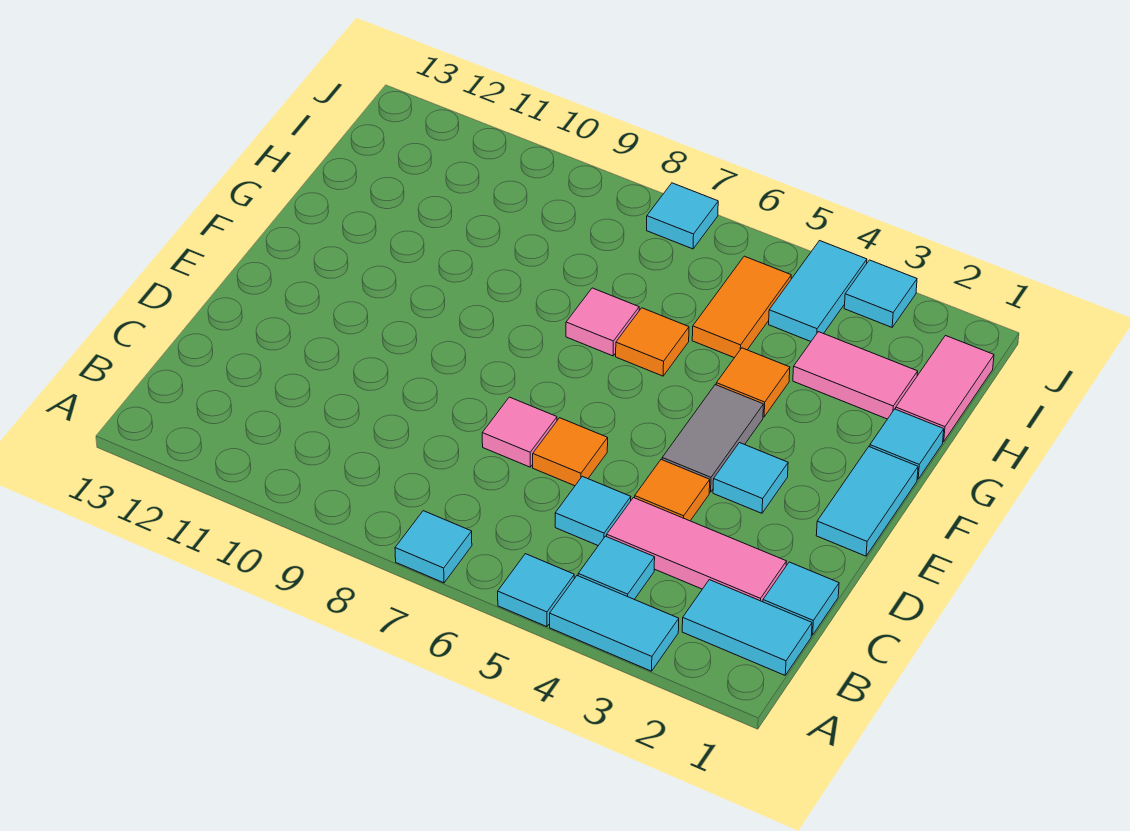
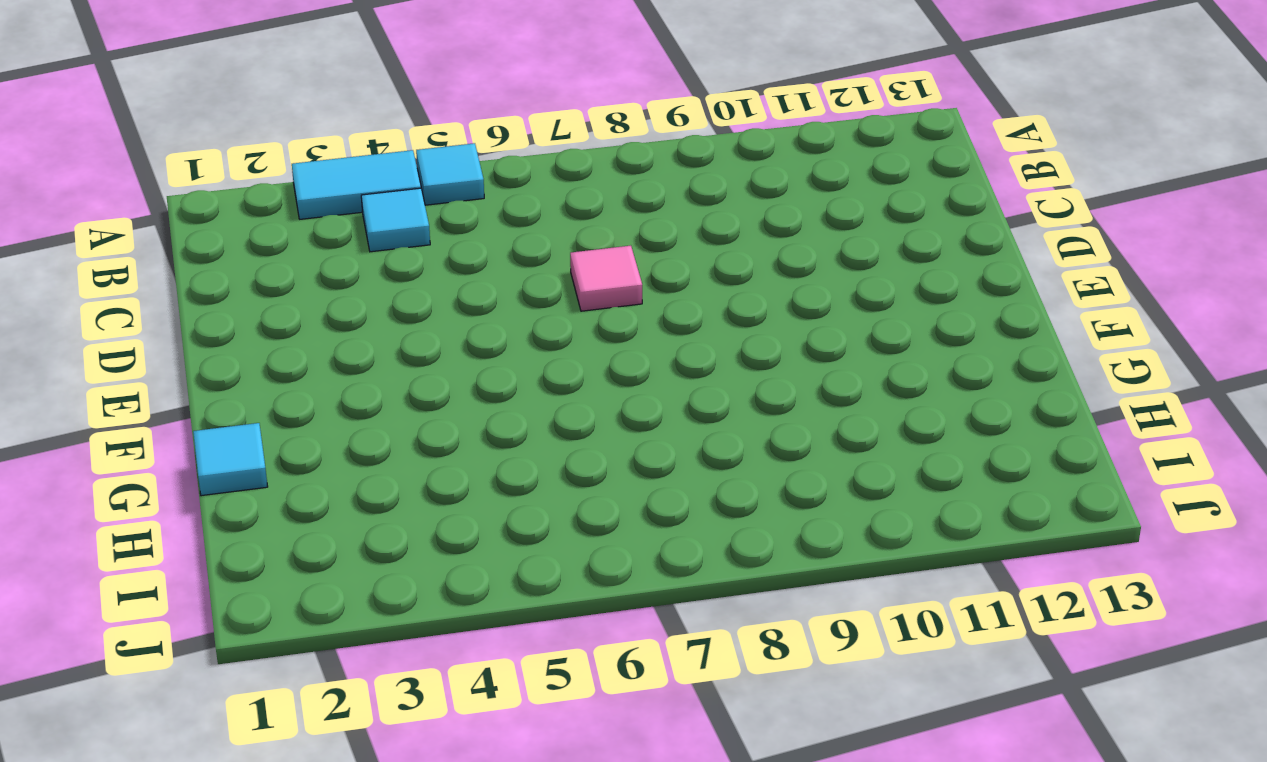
none -> cyan tile A7 level 1
none -> cyan tile B1:B2 level 1
none -> cyan tile C1 level 1

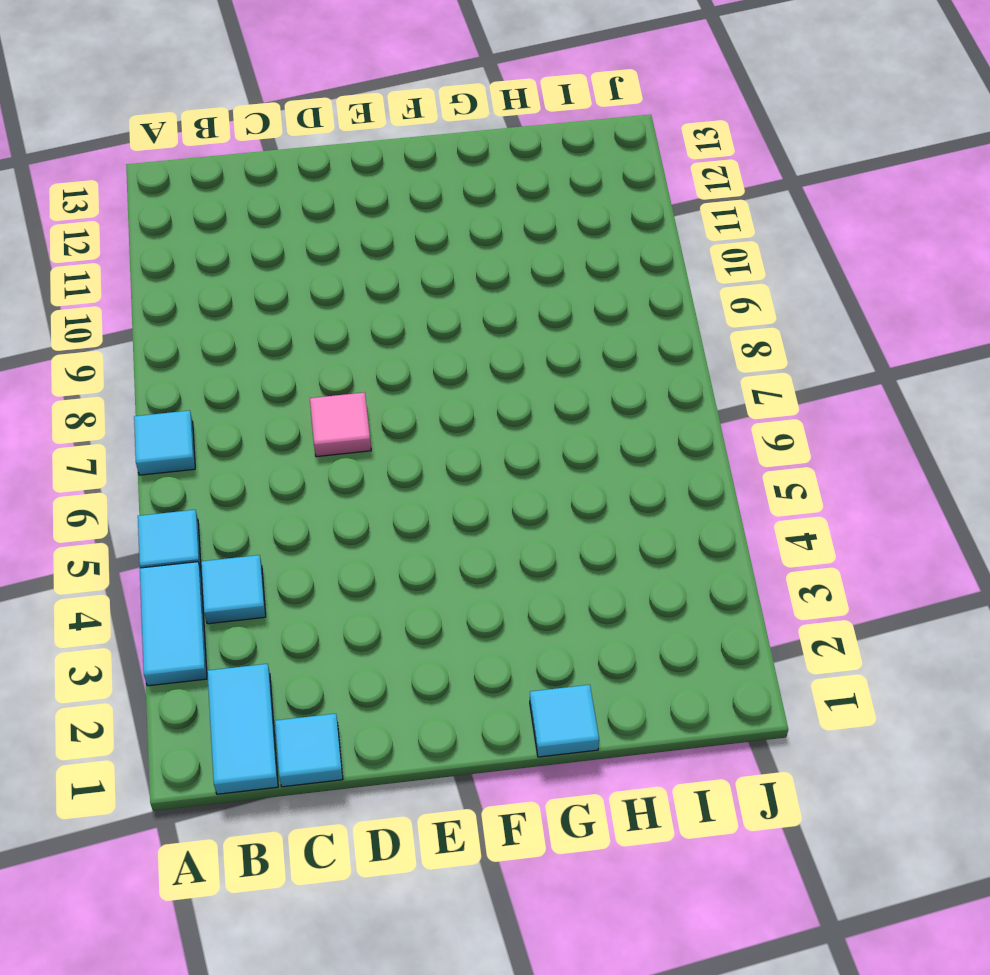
none -> pink tile C2:C4 level 1
none -> cyan tile C5 level 1
none -> orange tile D4 level 1

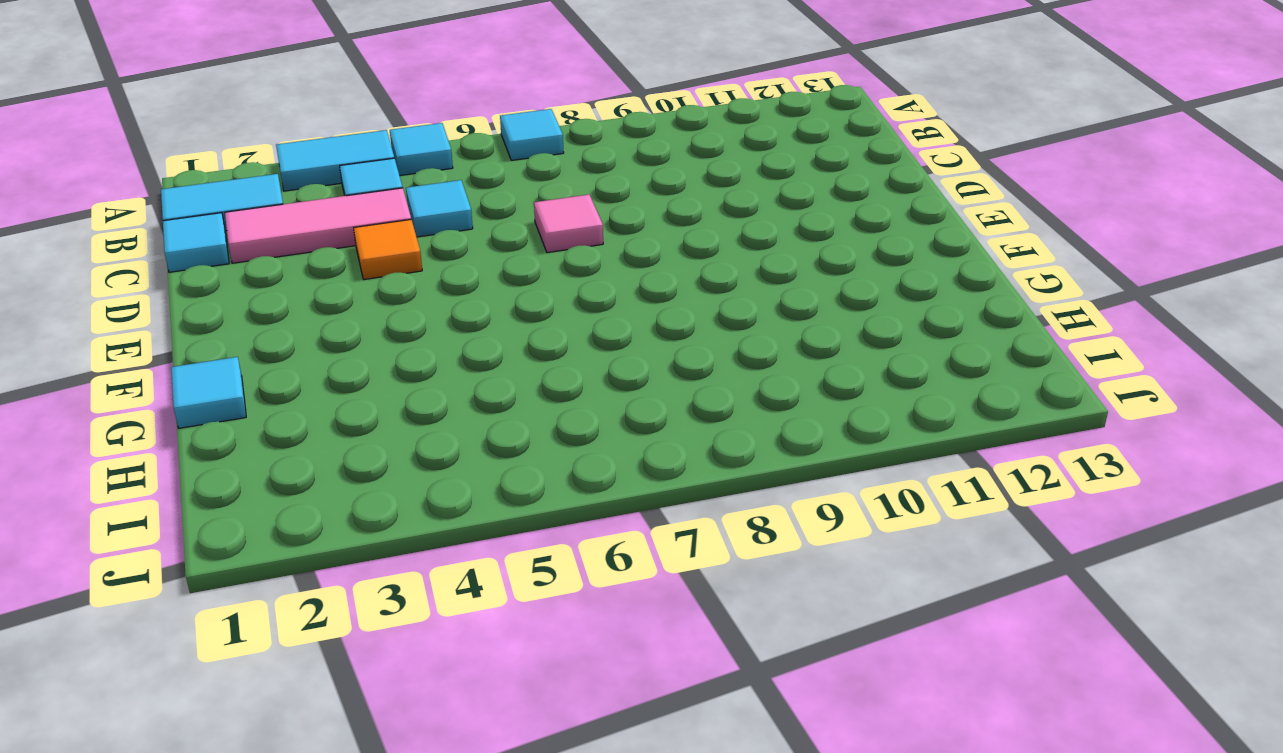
none -> orange tile D6 level 1
none -> cyan tile E1:F1 level 1
none -> cyan tile E3 level 1

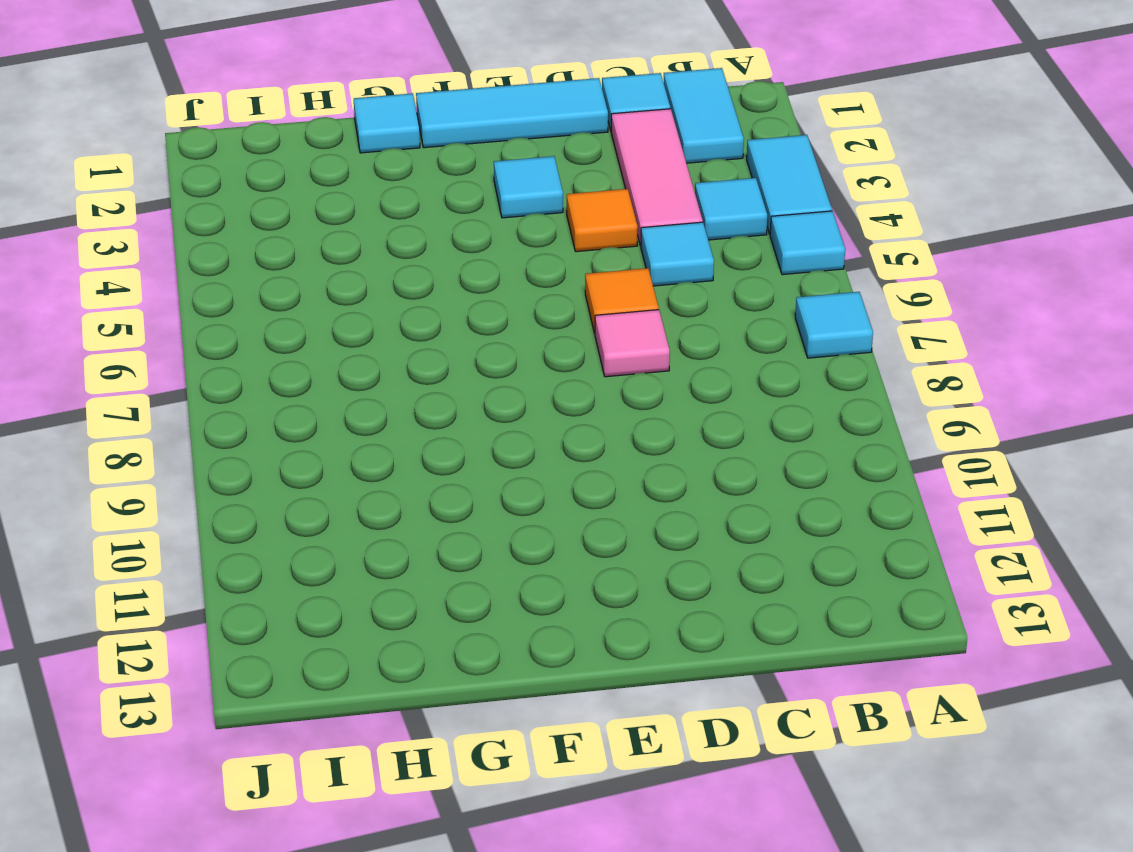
cyan tile D1:F1 level 1 -> cyan tile E1:F1 level 1
none -> grey tile E4:F4 level 1
none -> orange tile G4 level 1
none -> orange tile G6 level 1

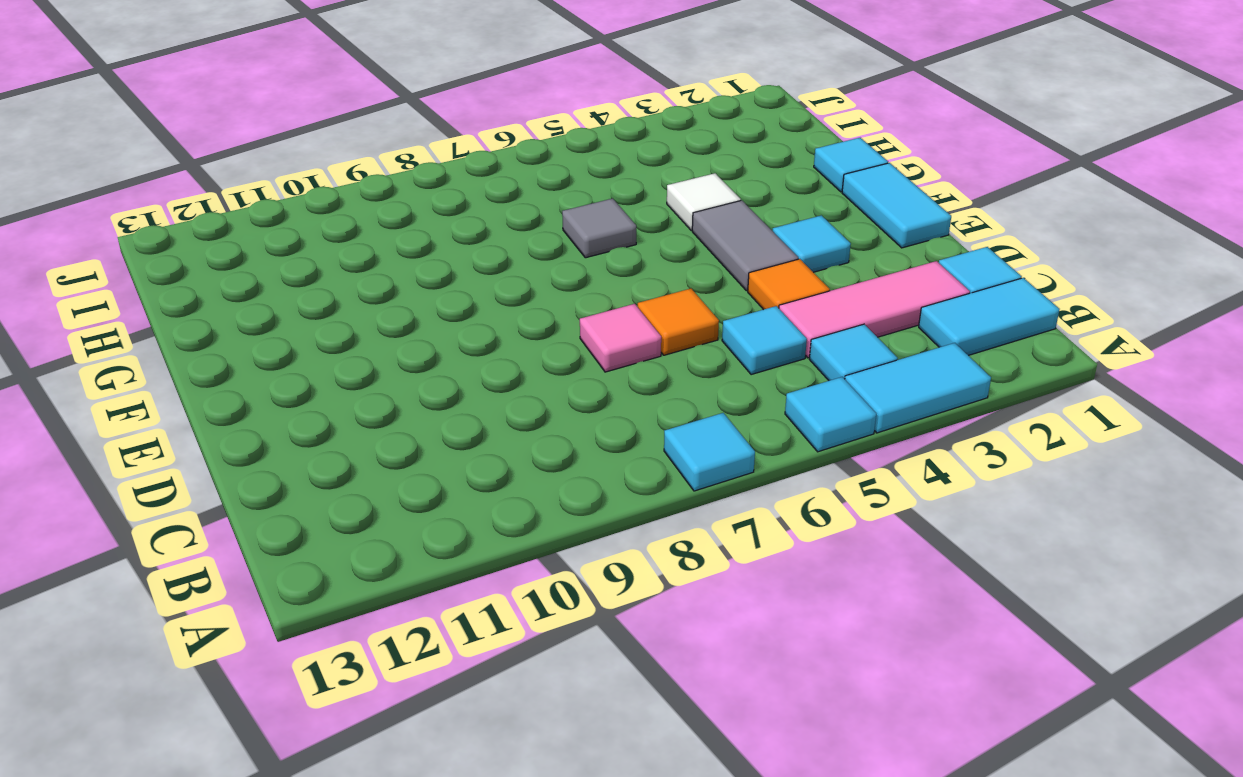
white tile G4 level 1 -> orange tile G4 level 1
grey tile G6 level 1 -> orange tile G6 level 1
none -> pink tile G7 level 1
none -> pink tile H1:I1 level 1
none -> pink tile H2:H3 level 1

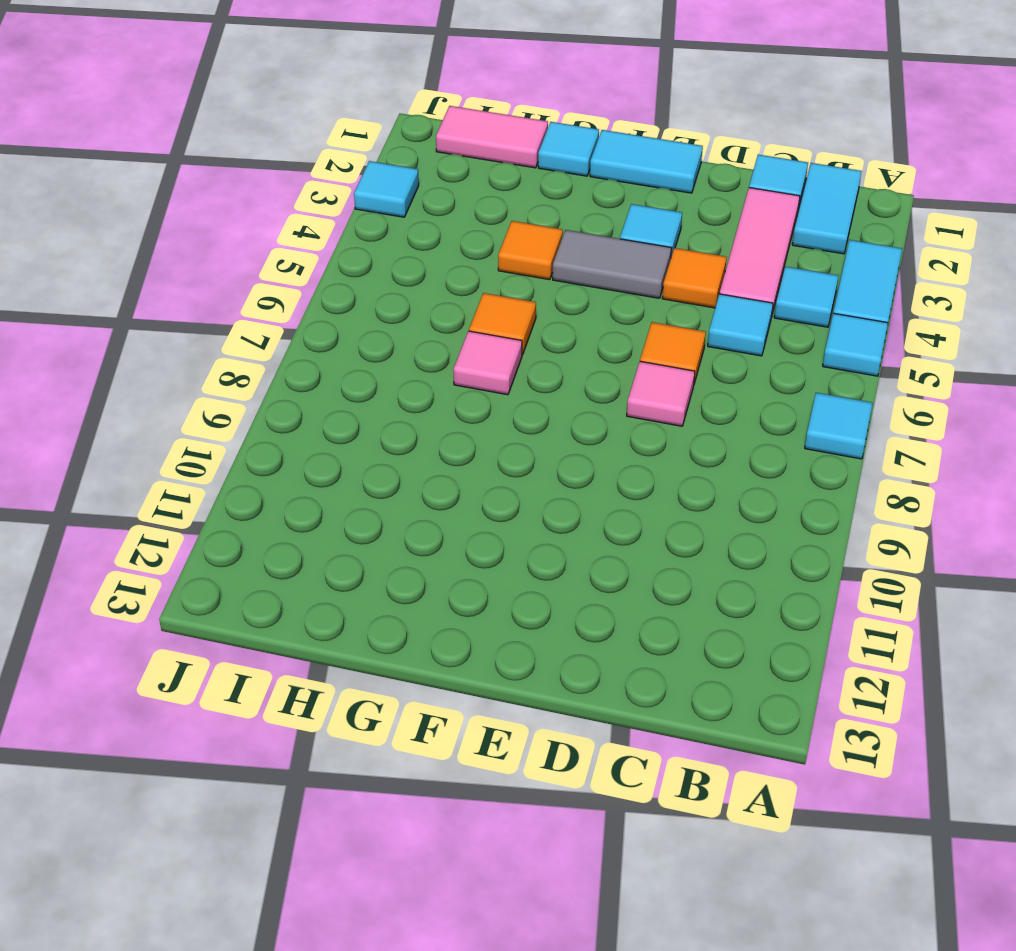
none -> pink tile H2:H3 level 1
none -> orange tile H5:I5 level 1
none -> cyan tile I4:J4 level 1

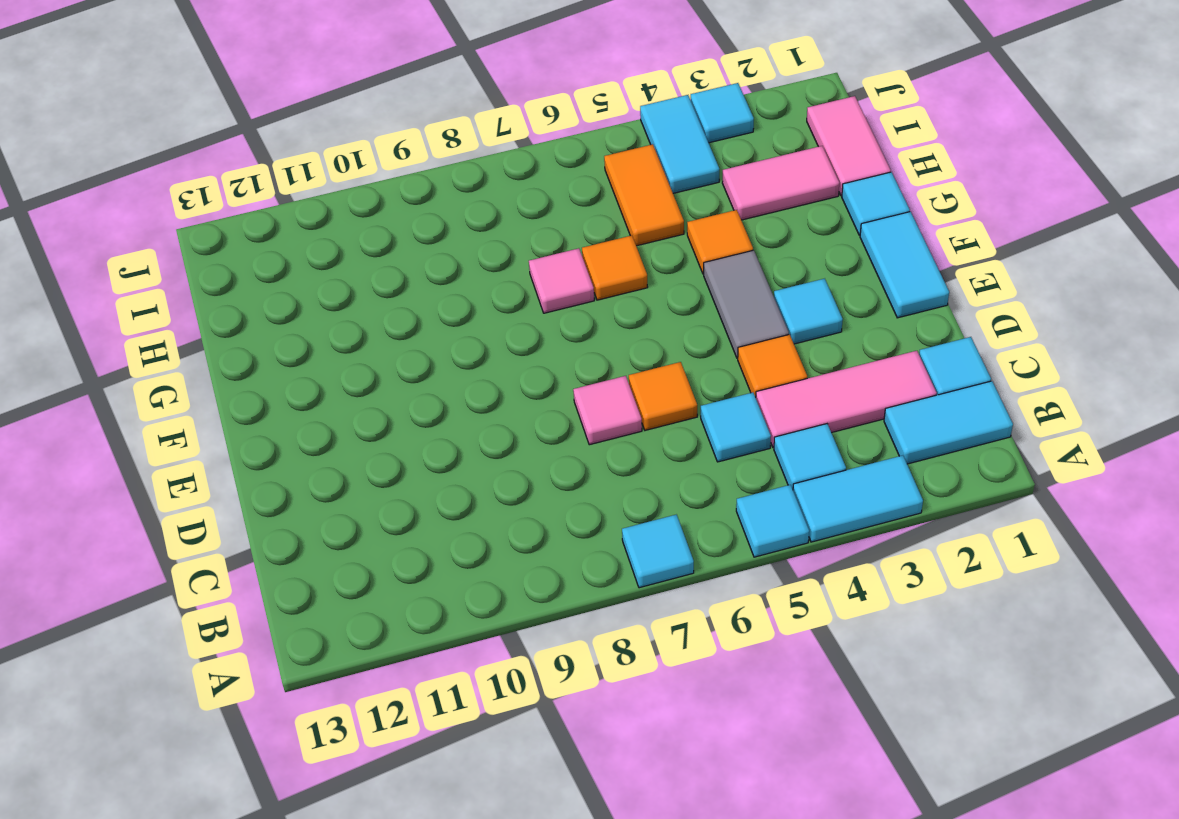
none -> cyan tile J7 level 1

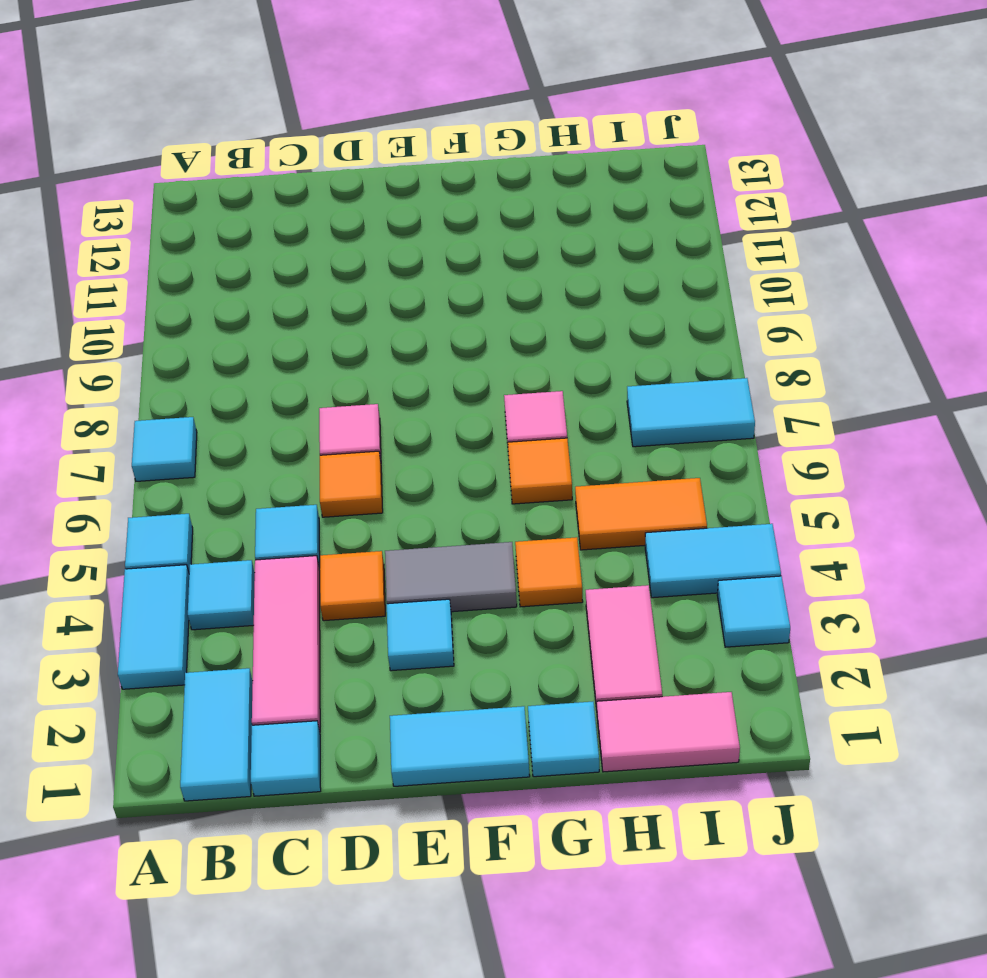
cyan tile I7:J7 level 1 -> cyan tile J7 level 1

